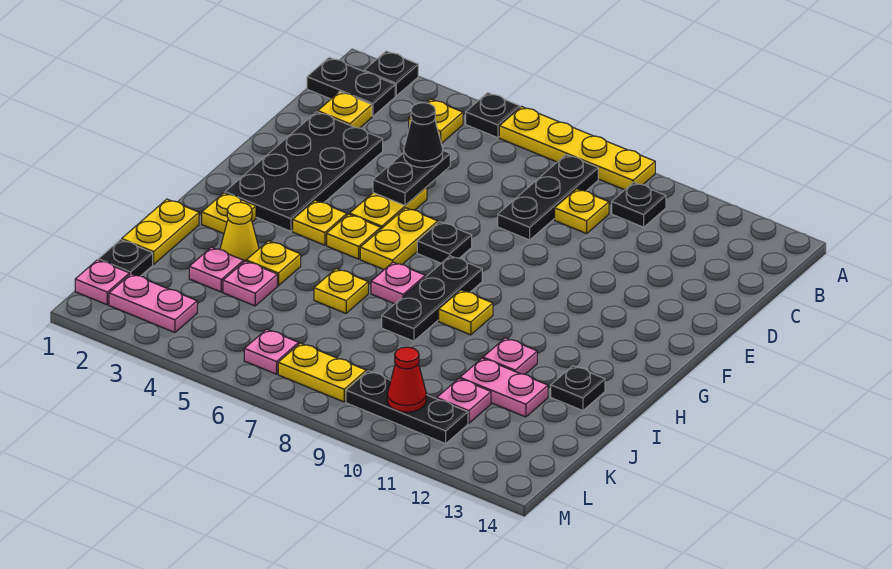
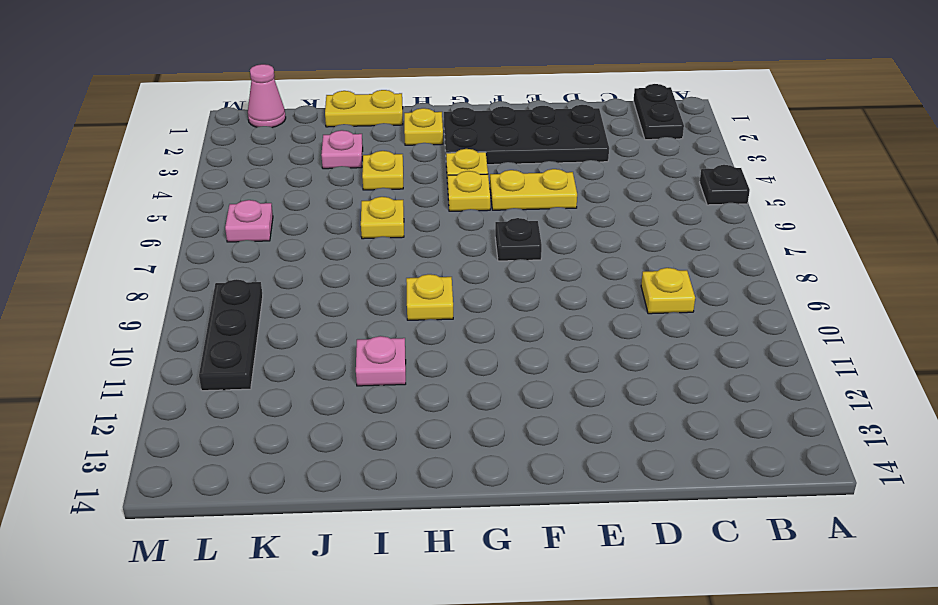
pink cone L1 level 1 -> pink plate L1 level 1
none -> black plate A2 level 1
none -> yellow plate A6:A9 level 1
none -> yellow plate B4 level 1
none -> black plate B8:D8 level 1

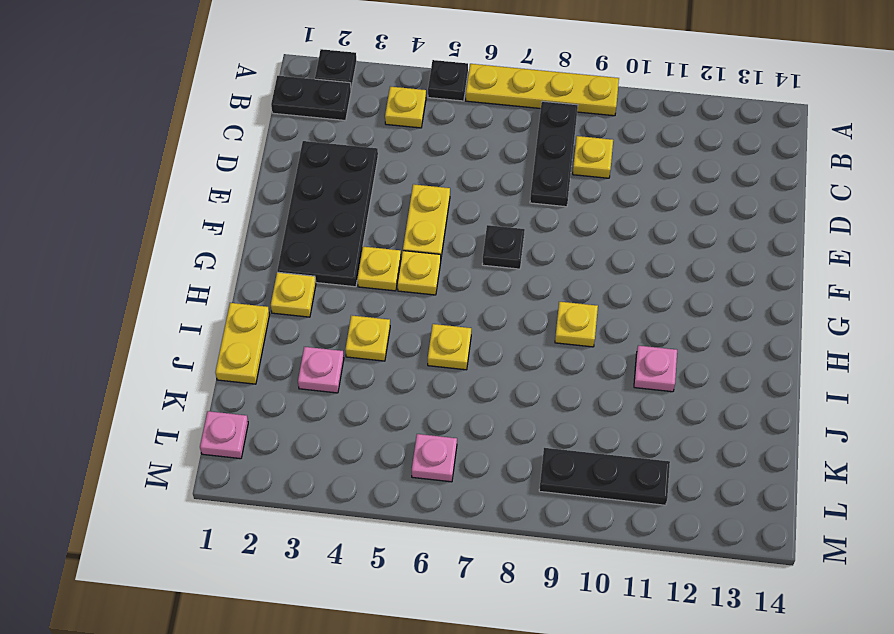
none -> black plate B10 level 1
none -> yellow plate C2 level 1
none -> yellow plate F6:G6 level 1
none -> black plate G8:I8 level 1

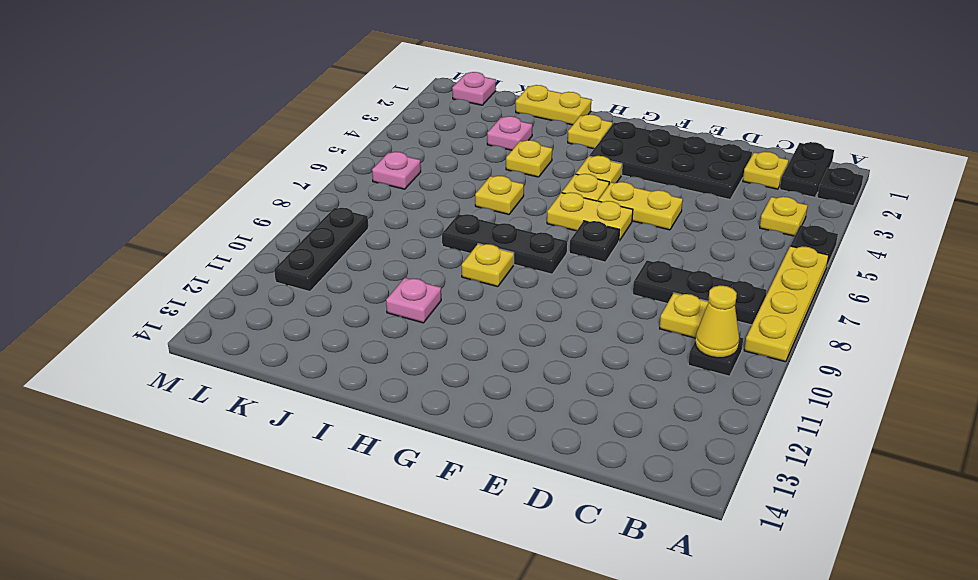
yellow cone B10 level 2 -> yellow cone I3 level 1
none -> pink plate H7 level 1
none -> black plate I13 level 1
none -> pink plate J4 level 1
none -> pink plate J11:J12 level 1

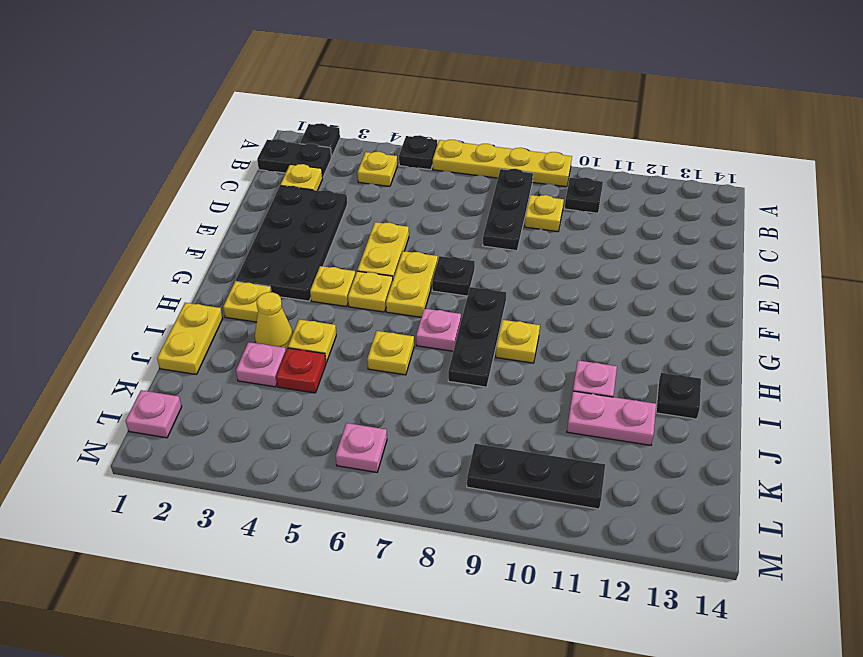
red plate J4 level 1 -> pink plate J4 level 1
none -> black plate K1 level 1
none -> pink plate K11 level 1
none -> pink plate L2:L3 level 1
none -> yellow plate L7:L8 level 1

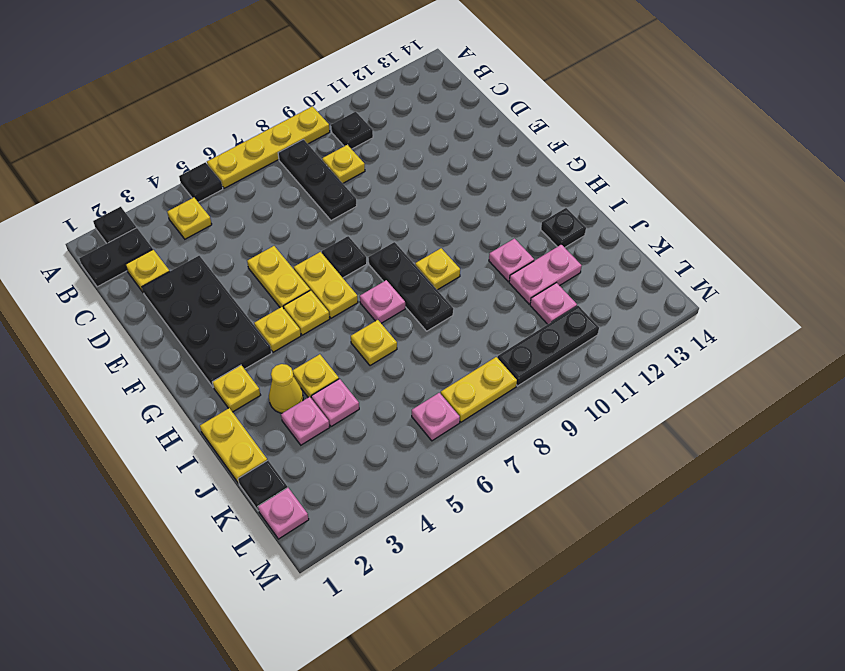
none -> pink plate L2:L3 level 1
none -> black plate D5:E5 level 2
none -> red cone L10 level 2
none -> black cone D5 level 3

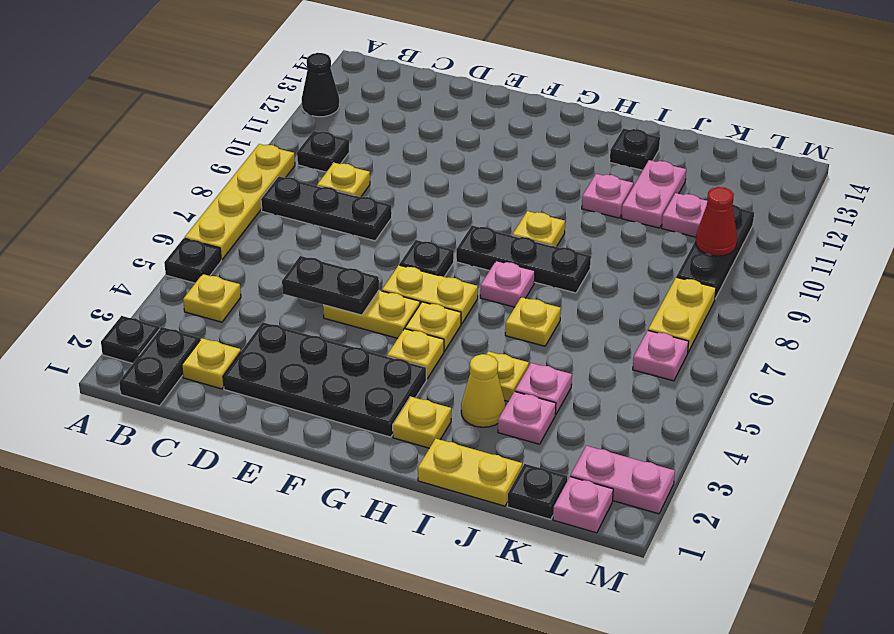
black cone A12 level 1 -> black cone D5 level 3
pink plate L2:M2 level 1 -> pink plate L2:L3 level 1

